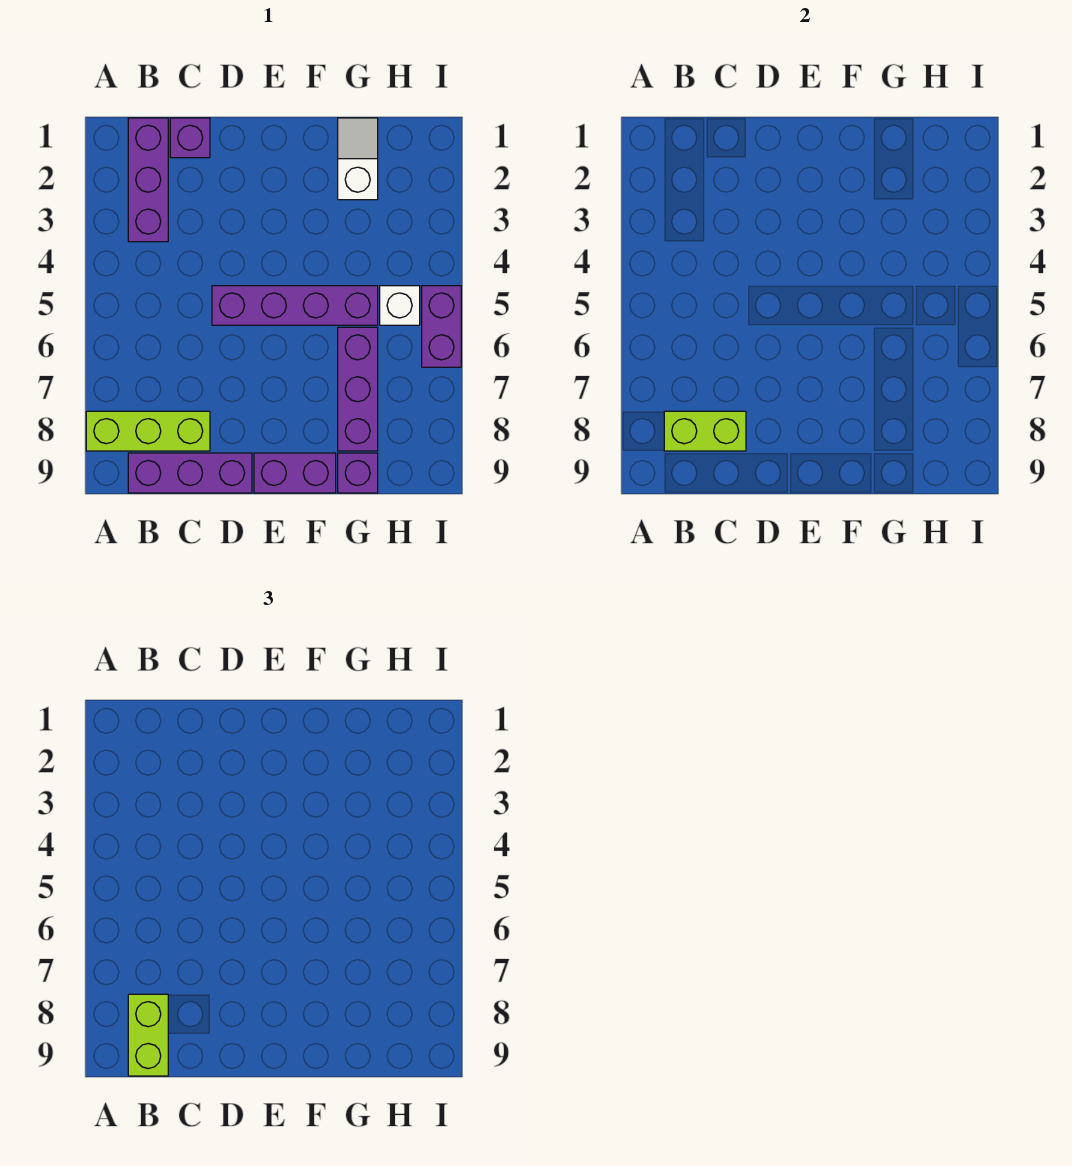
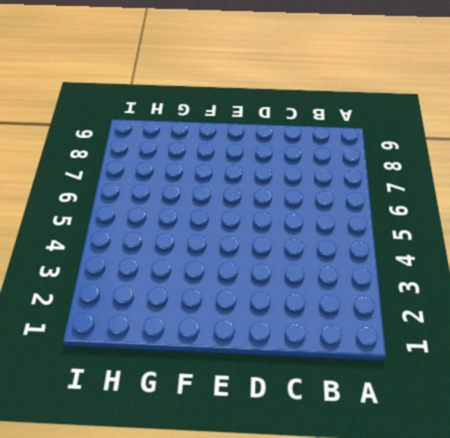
none -> lime brick A8:C8 level 1
none -> purple brick B1:B3 level 1
none -> purple brick B9:D9 level 1

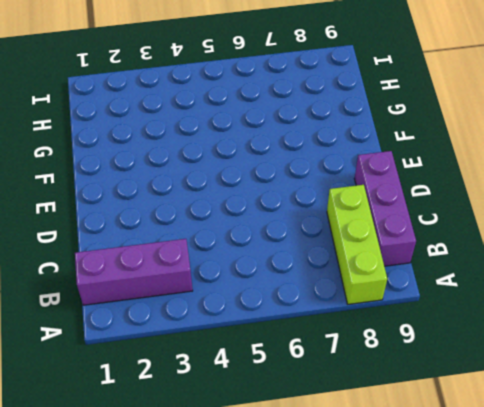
none -> purple brick C1 level 1
none -> purple brick D5:G5 level 1
none -> purple brick E9:F9 level 1

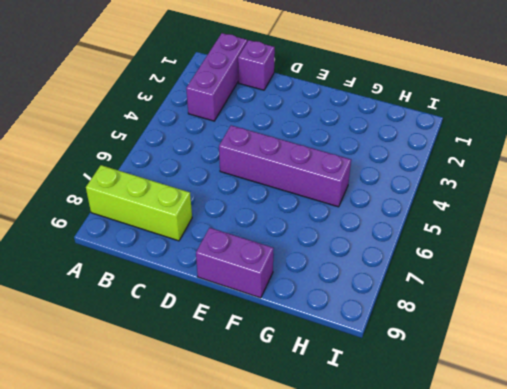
none -> purple brick B9:D9 level 1
none -> white slope G1:G2 level 1 top 2
none -> purple brick G6:G8 level 1

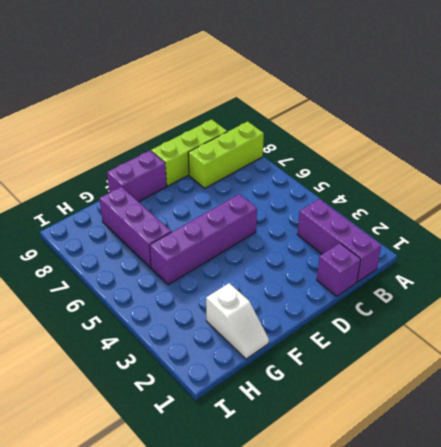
lime brick B9:D9 level 1 -> purple brick B9:D9 level 1
none -> purple brick G9 level 1
none -> white brick H5 level 1
none -> purple brick I5:I6 level 1

